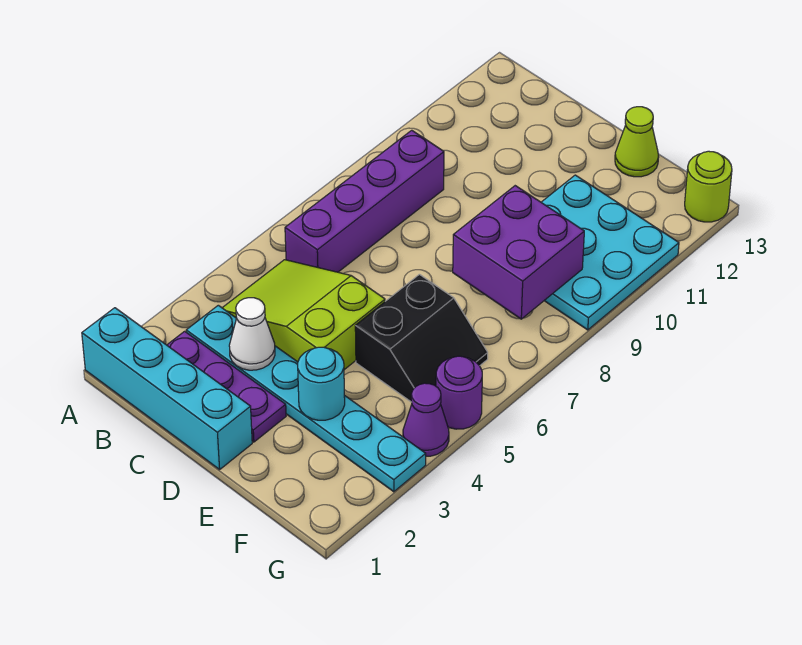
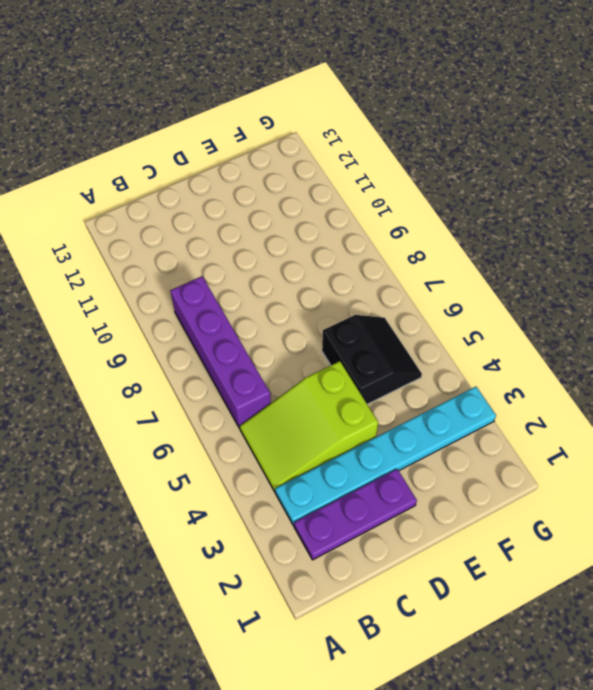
none -> cyan brick A1:D1 level 1
none -> cyan plate E9:G11 level 1
none -> lime cone E13 level 1

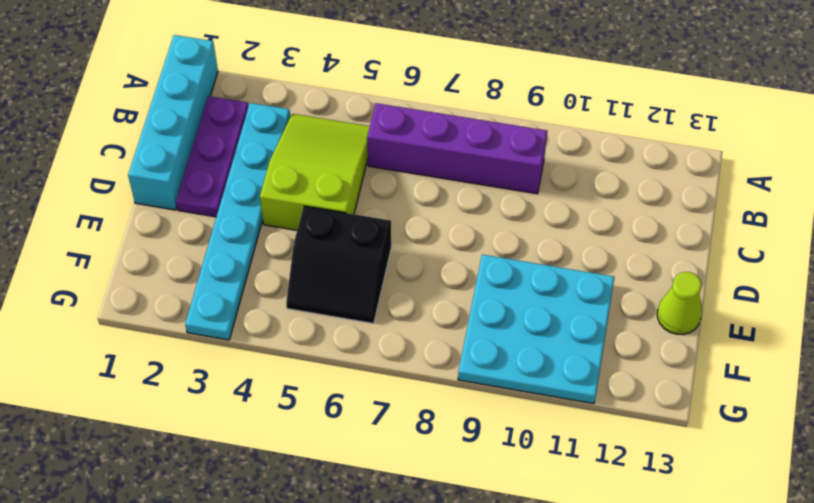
none -> purple cone G4 level 1
none -> purple round brick G5 level 1
none -> lime round brick G13 level 1

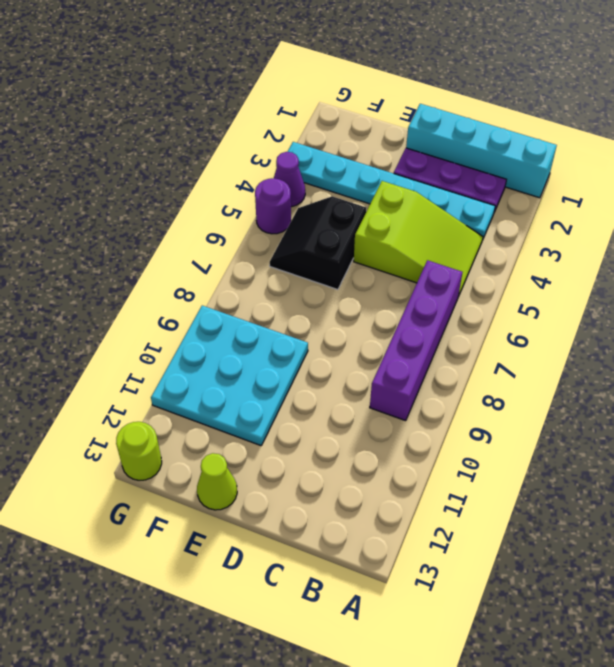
none -> white cone C3 level 2
none -> cyan round brick E3 level 2
none -> purple brick E8:F9 level 2

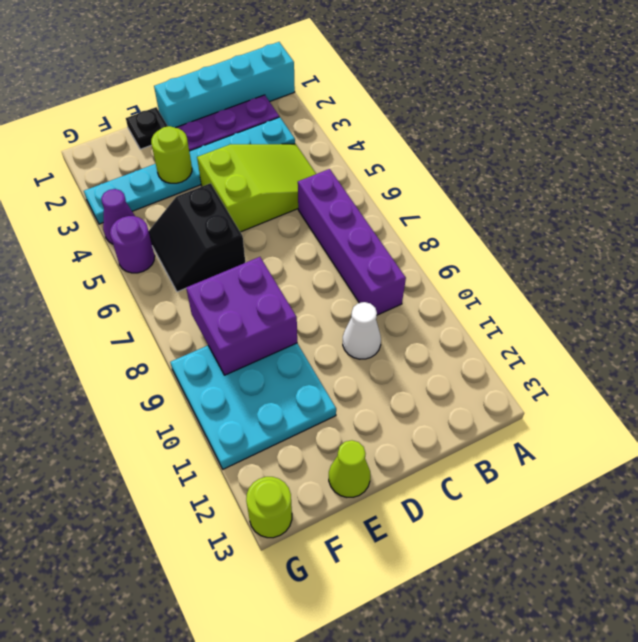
white cone C10 level 1 -> white cone C3 level 2
black plate E1 level 1 -> none
lime round brick E3 level 2 -> cyan round brick E3 level 2

